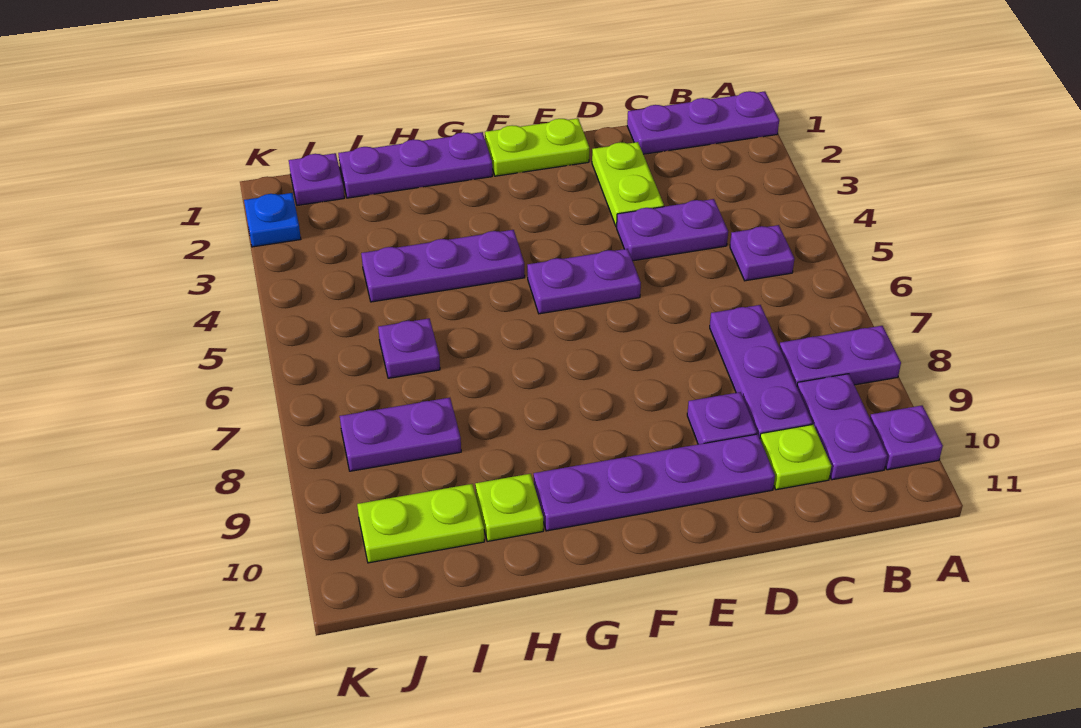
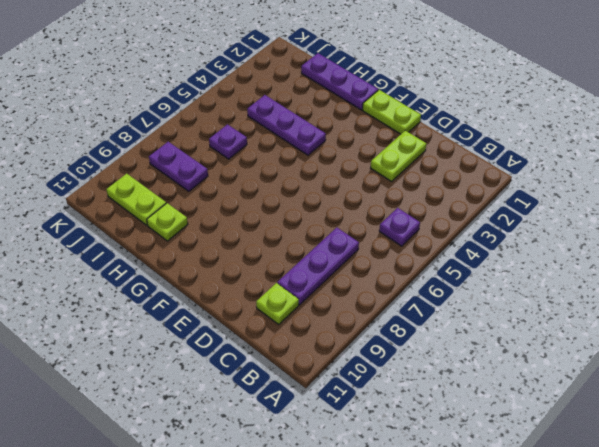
none -> purple plate A1:C1 level 1
none -> purple plate A8:B8 level 1
none -> purple plate A10 level 1

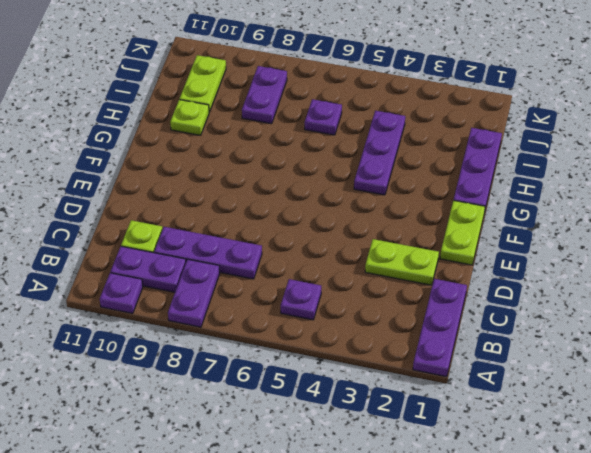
none -> purple plate C4:D4 level 1
none -> purple plate D9 level 1
none -> purple plate D10:G10 level 1

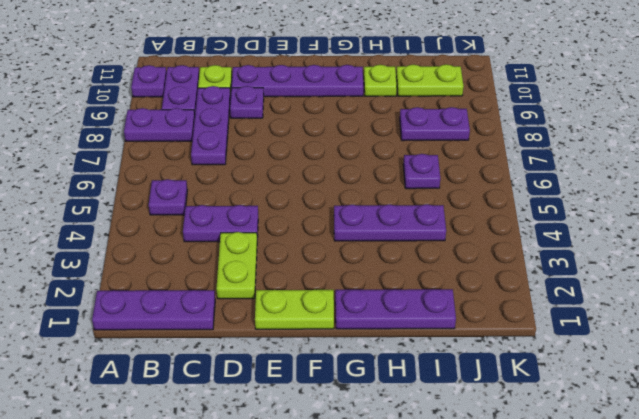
none -> purple plate E5:F5 level 1
none -> purple plate J1 level 1
none -> blue plate K2 level 1

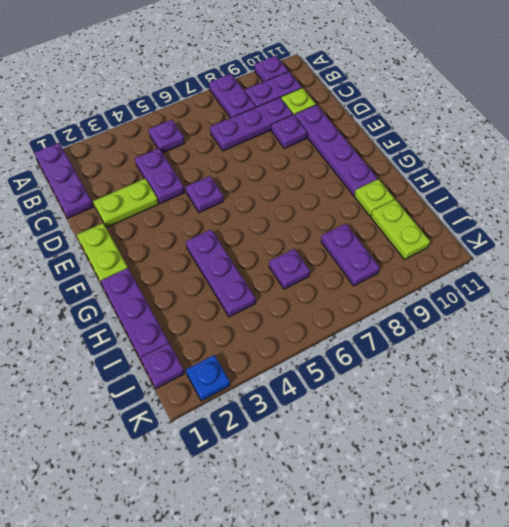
purple plate E5 level 1 -> purple plate E5:F5 level 1

